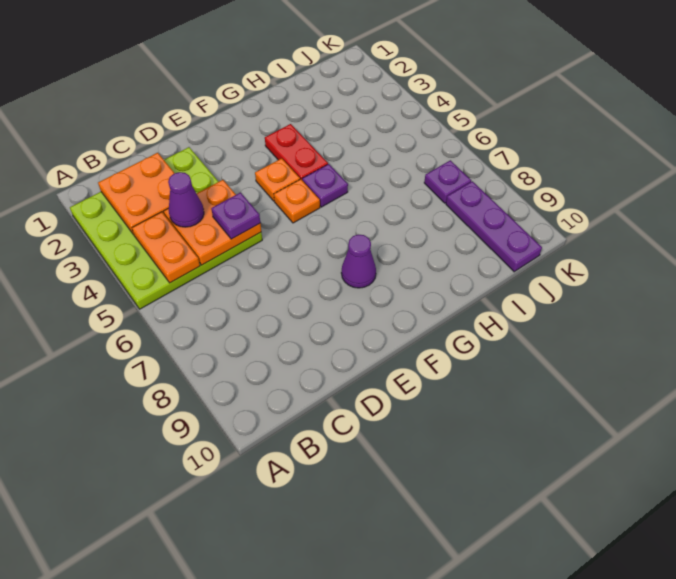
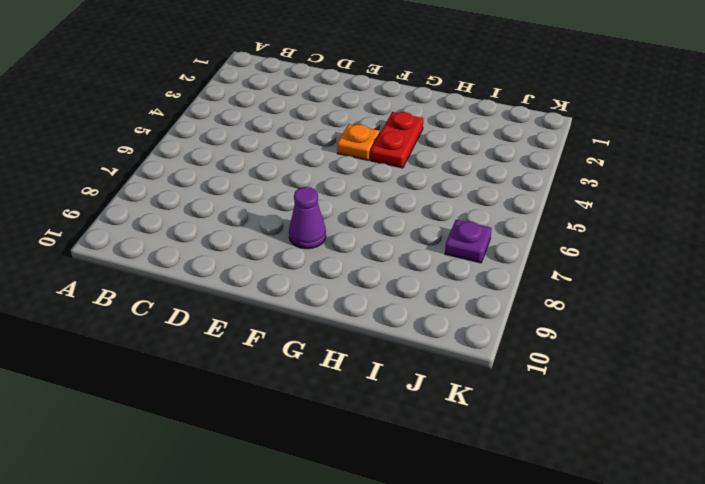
none -> lime plate A2:D5 level 1
none -> orange plate F5 level 1
none -> purple plate G5 level 1

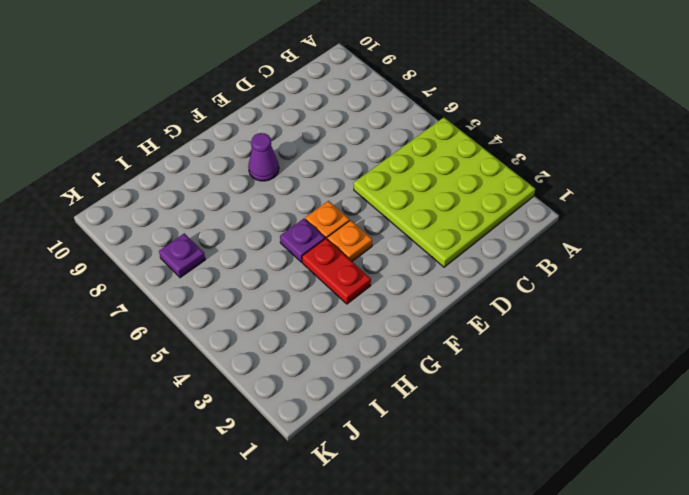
none -> purple plate J8:J10 level 1
none -> orange plate B2:C3 level 2
none -> orange plate B4:B5 level 2

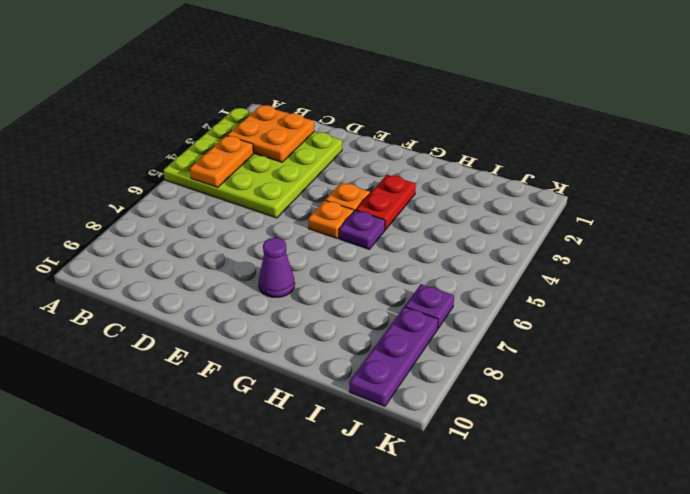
none -> orange plate C4:D5 level 2
none -> purple cone C4 level 3
none -> purple plate D5 level 3

